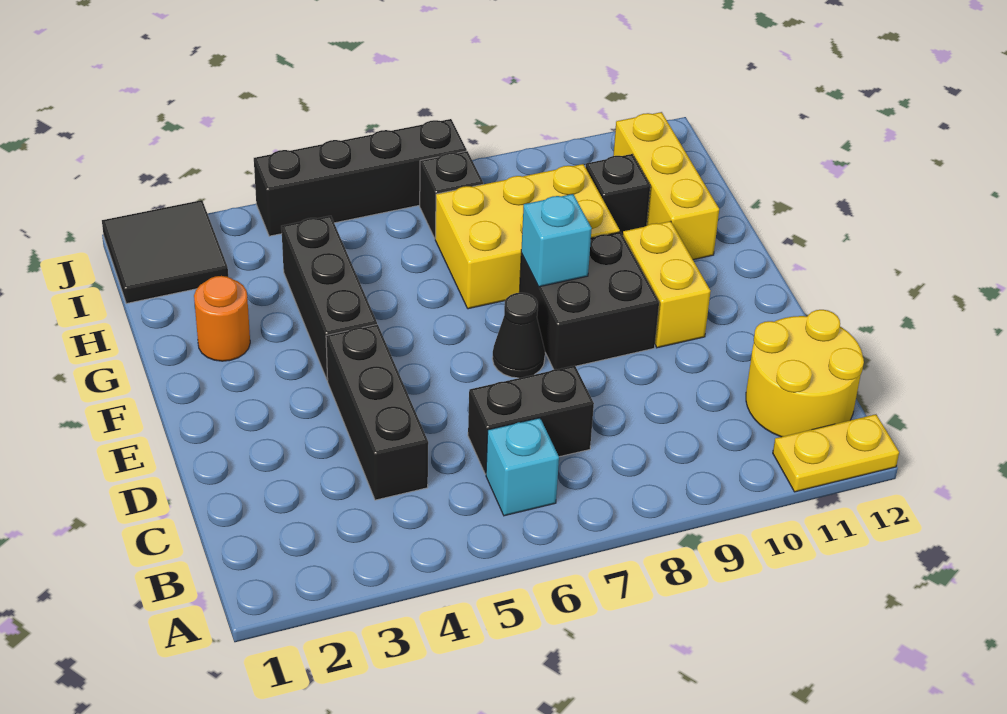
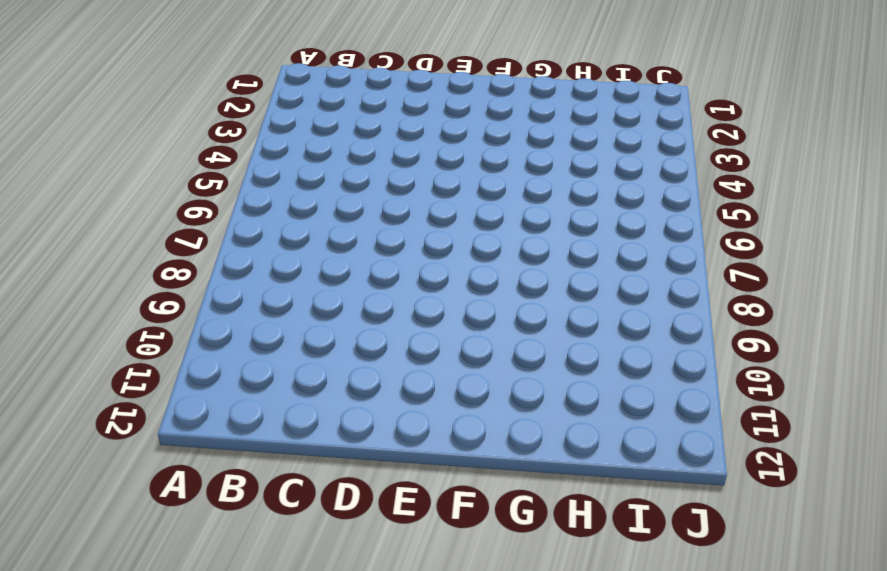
none -> yellow plate A11:A12 level 1
none -> cyan brick B6 level 1
none -> yellow round brick B11:C12 level 1

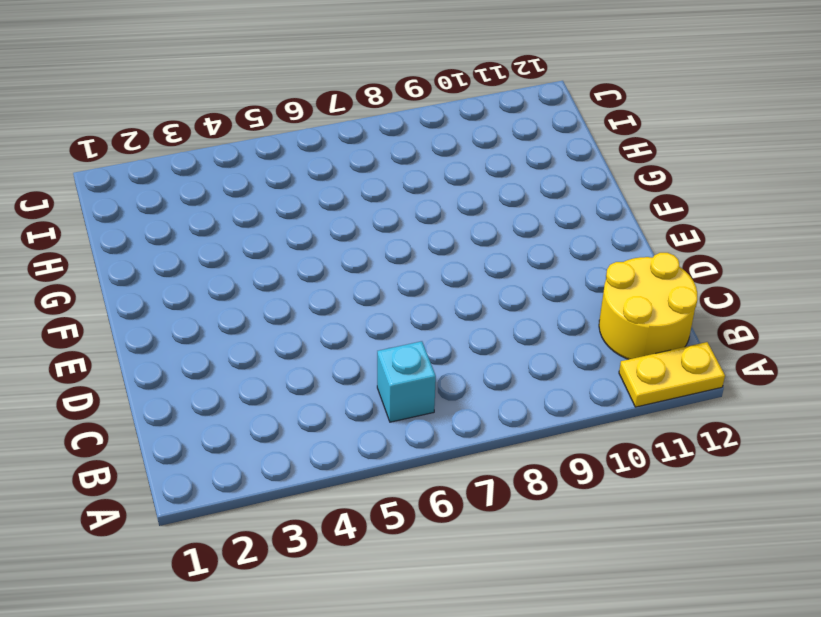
none -> black brick C4:E4 level 1
none -> black brick C6:C7 level 1
none -> black cone E7 level 1

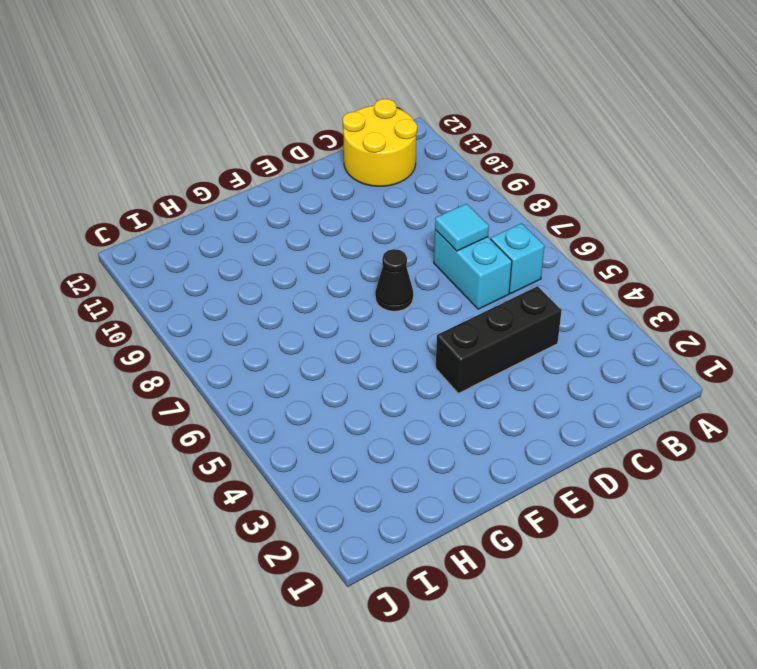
cyan brick C6:C7 level 1 -> black brick C6:C7 level 1
cyan tile C7 level 2 -> none
none -> yellow plate A11:A12 level 1
none -> black brick E8:F9 level 1
none -> yellow brick E10:F10 level 1

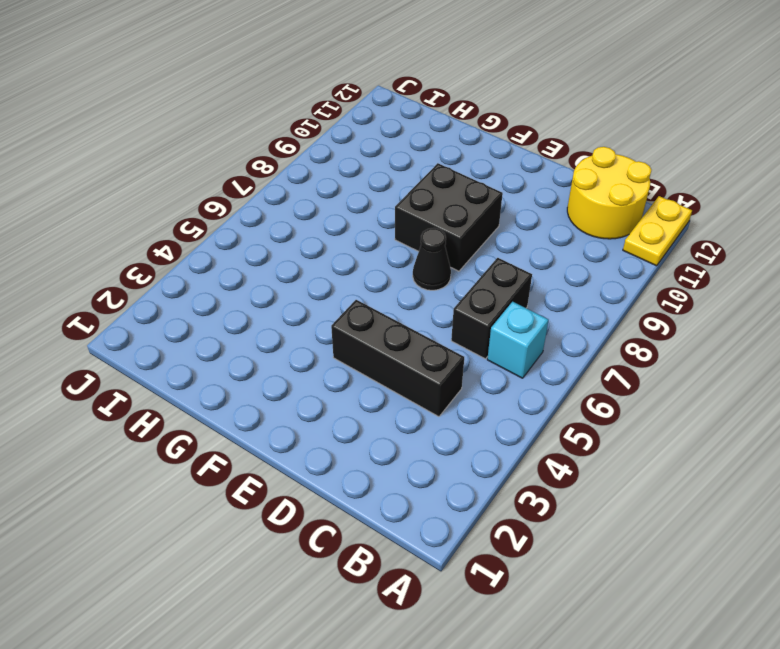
none -> yellow brick E10:F10 level 1
none -> black brick F4:H4 level 1
none -> orange round brick G2 level 1

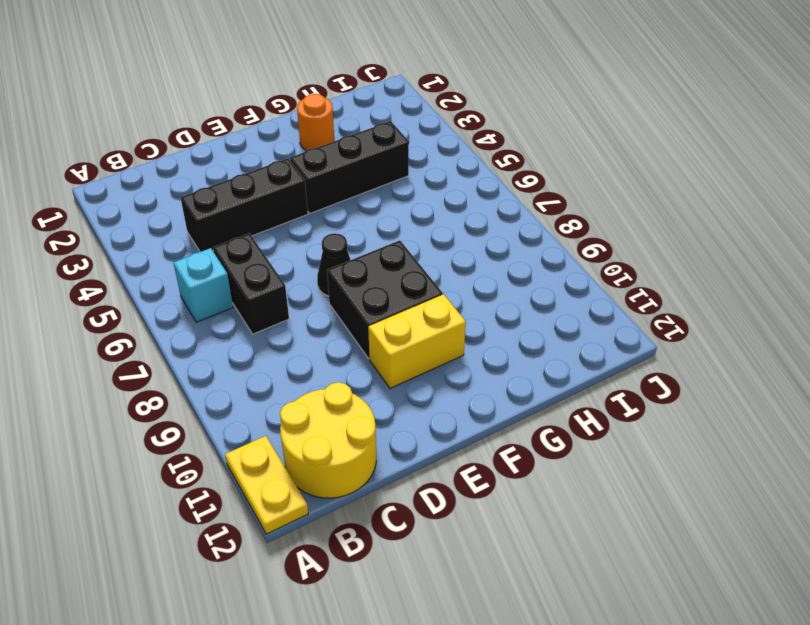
none -> yellow brick G7:H9 level 1
none -> yellow brick G11:I11 level 1
none -> black brick H10 level 1

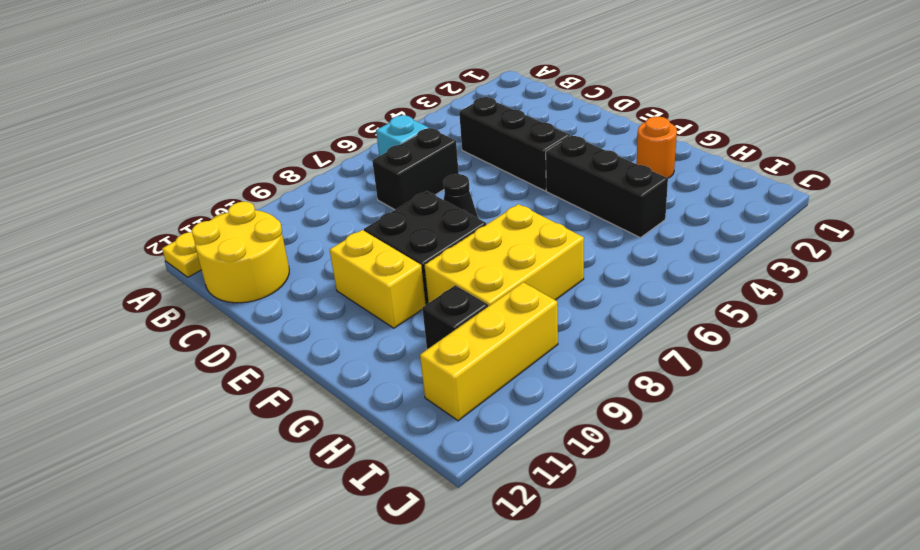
yellow brick I9:I11 level 1 -> yellow brick G11:I11 level 1
none -> black tile I1:J2 level 1
none -> black brick I7 level 1
none -> black brick J4:J7 level 1

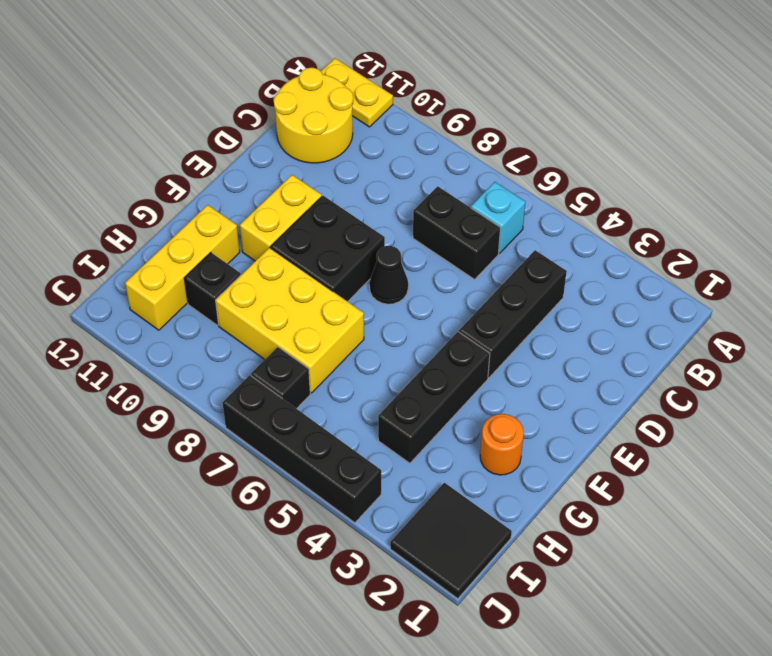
none -> cyan brick F8 level 2

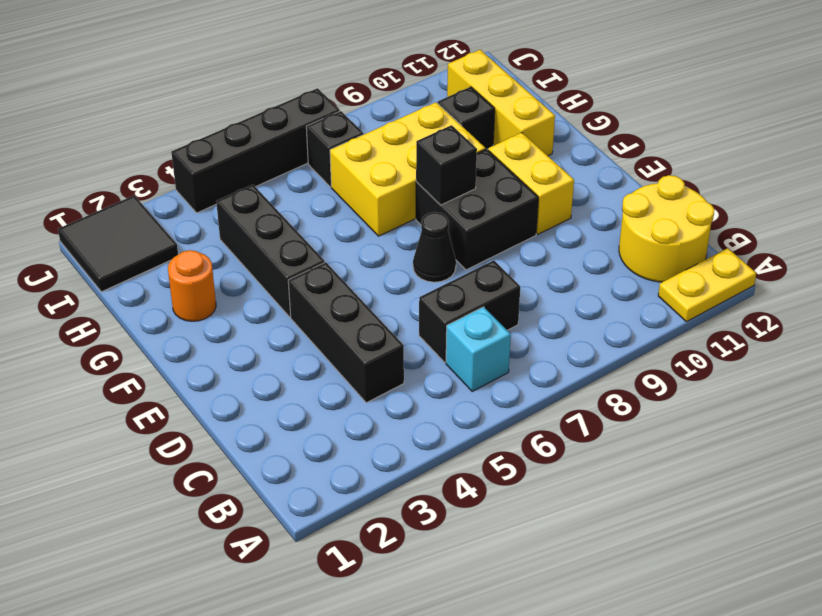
black brick F8 level 2 -> cyan brick F8 level 2

